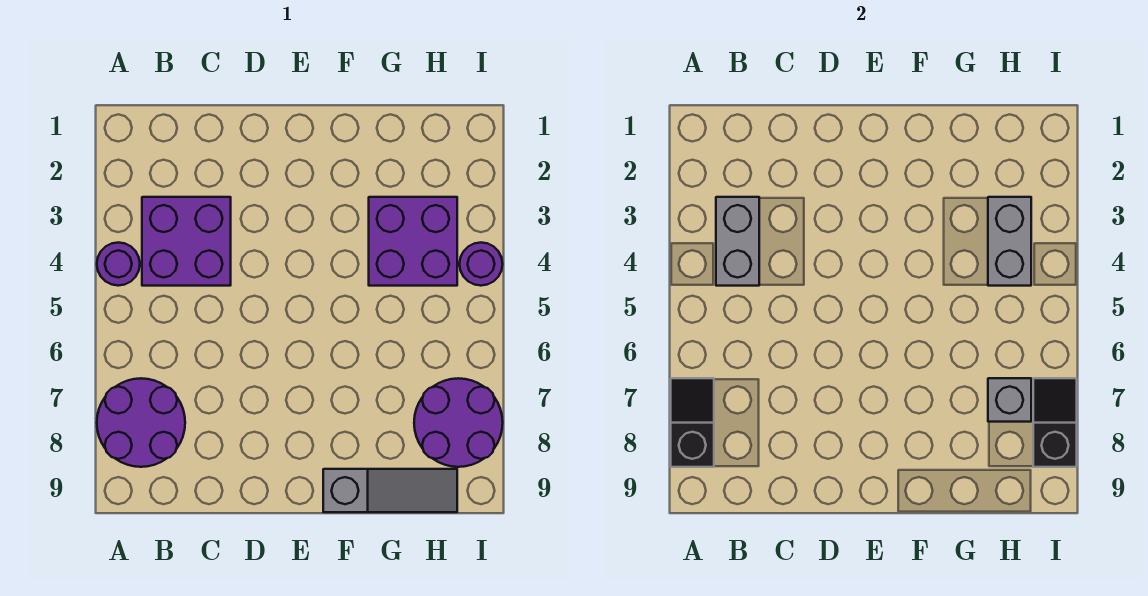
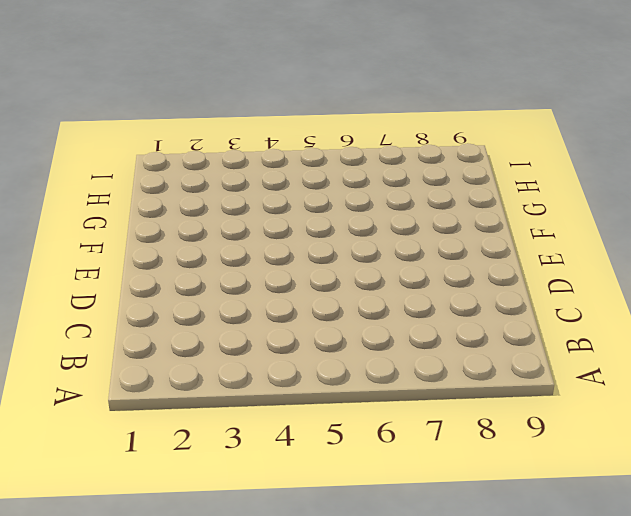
none -> purple round brick A4 level 1
none -> purple round brick A7:B8 level 1
none -> purple brick B3:C4 level 1

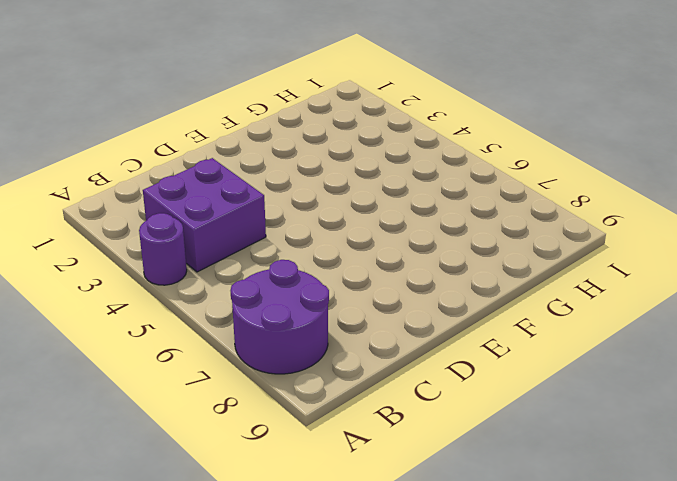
none -> grey slope F9:H9 level 1 top F
none -> purple brick G3:H4 level 1
none -> purple round brick H7:I8 level 1

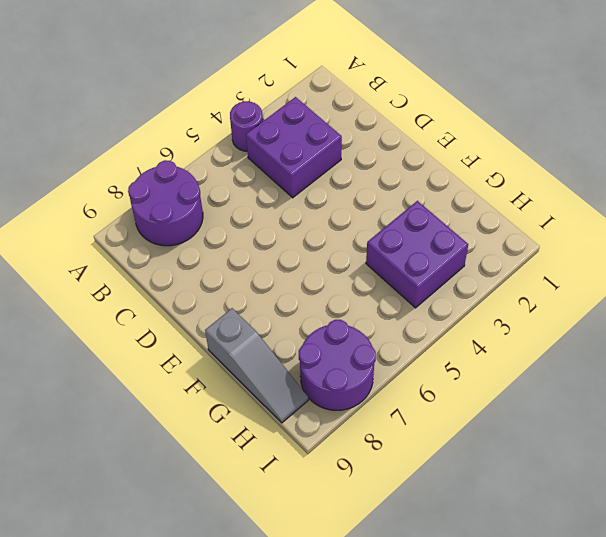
none -> purple round brick I4 level 1
none -> black slope A7:A8 level 2 top 8
none -> grey brick B3:B4 level 2

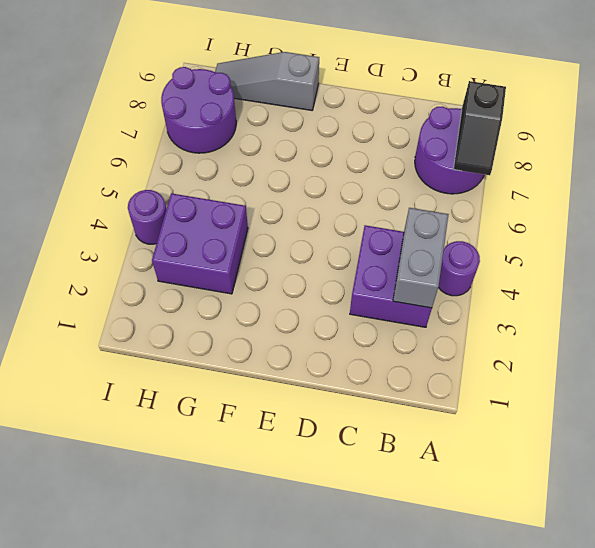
none -> grey brick H3:H4 level 2
none -> grey brick H7 level 2
none -> black slope I7:I8 level 2 top 8

